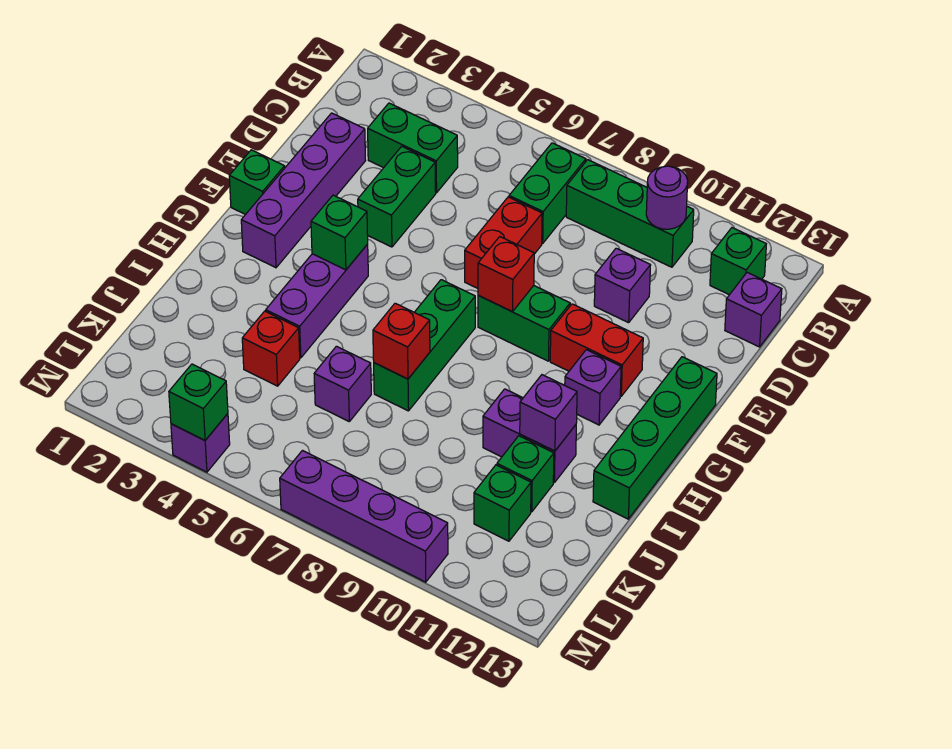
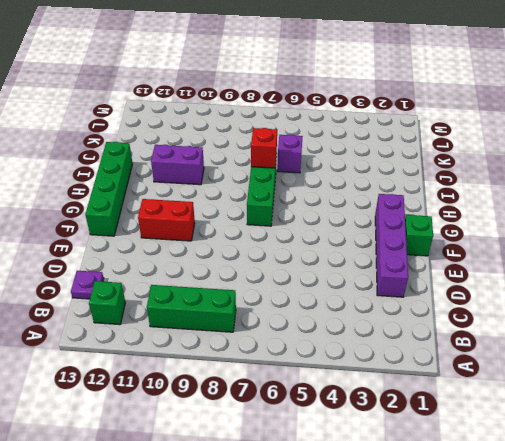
purple plate C13 level 1 -> purple brick C13 level 1
none -> green brick B7:C7 level 1
none -> green brick C3:C4 level 1
none -> green brick D4:E4 level 1

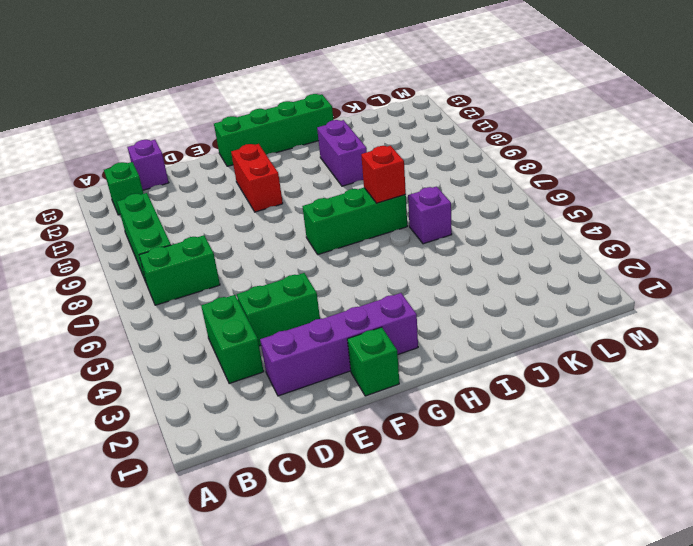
none -> red brick D7:E7 level 1
none -> purple brick D10 level 1
none -> green brick F8:F9 level 1

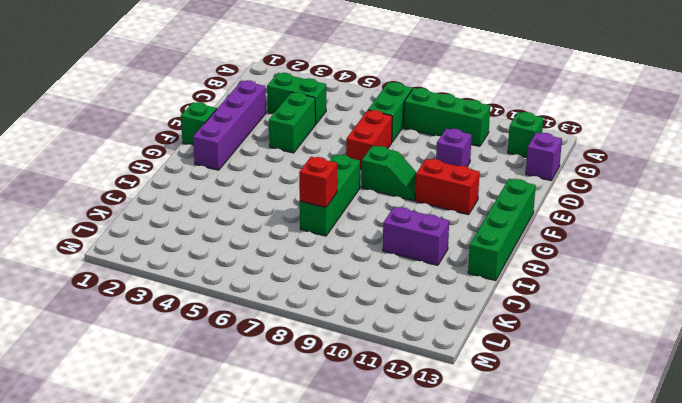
green slope F8:F9 level 1 top 8 -> green brick F8:F9 level 1
none -> purple brick G4:I4 level 1
none -> purple brick G11 level 1
none -> red brick J4 level 1

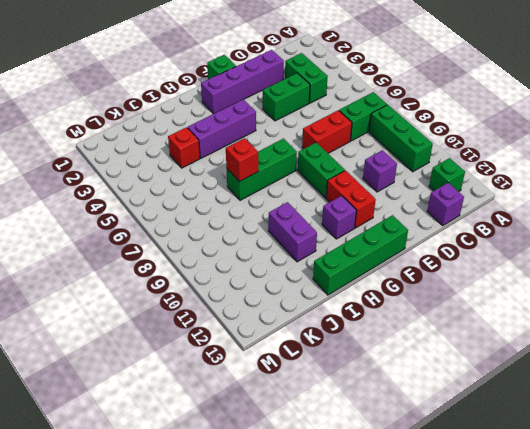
none -> purple brick J6 level 1
none -> green brick J11 level 1
none -> green brick K11 level 1

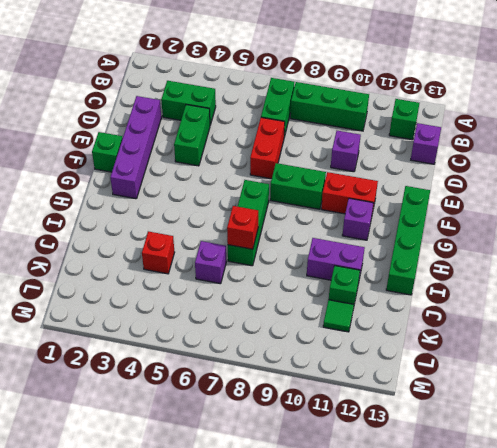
green tile K11 level 1 -> green brick K11 level 1
none -> purple brick G4:I4 level 1
none -> purple brick M4 level 1
none -> purple brick M7:M10 level 1

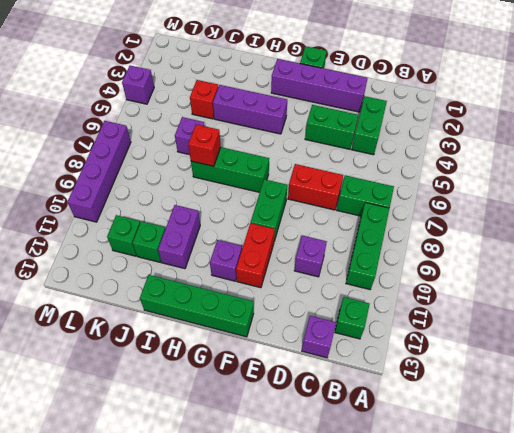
none -> purple round brick B10 level 2
none -> red brick F8 level 2
none -> green brick G4 level 2

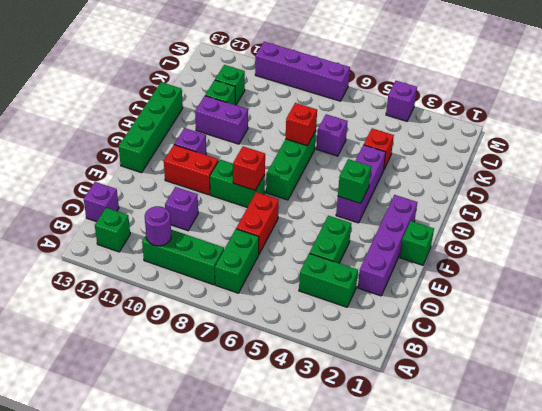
none -> purple brick I11 level 2
none -> green brick M4 level 2

